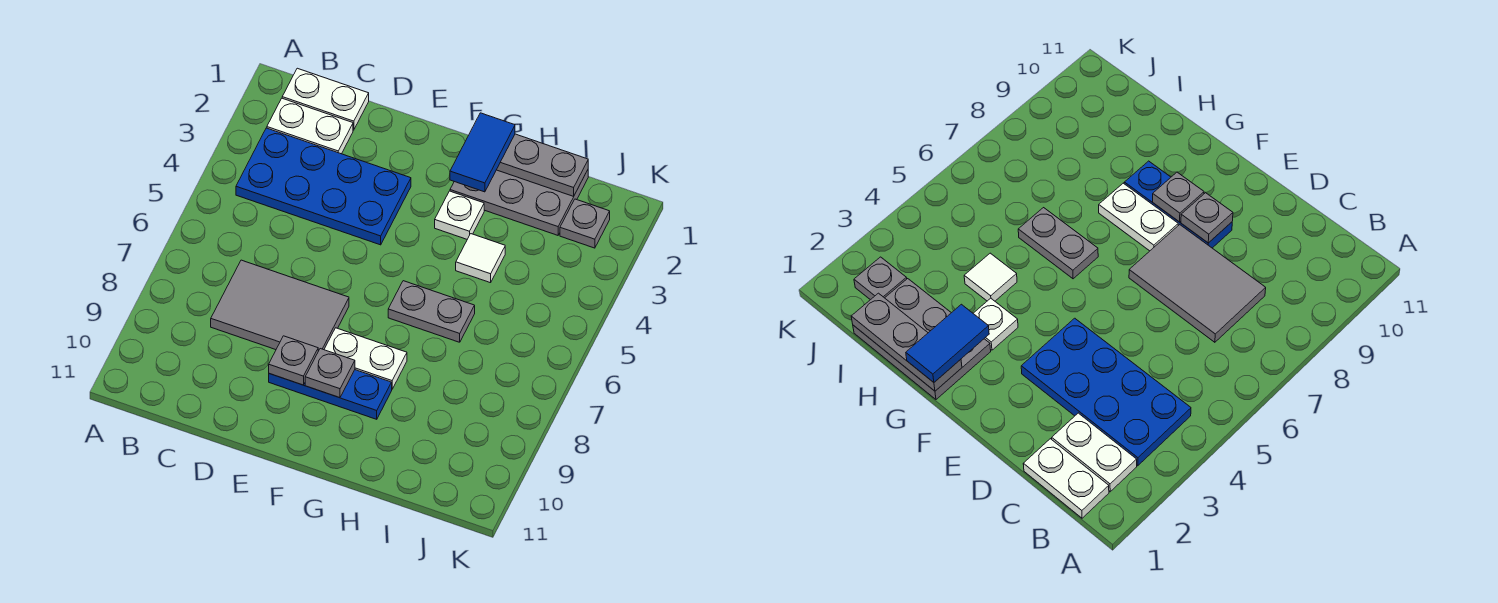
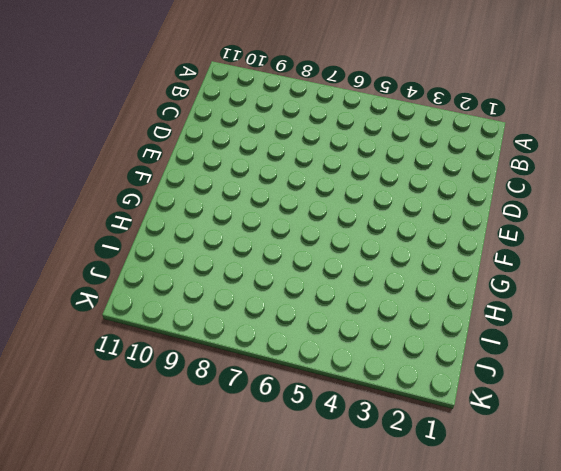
none -> white plate B1:C1 level 1
none -> white plate B2:C2 level 1
none -> blue plate B3:E4 level 1

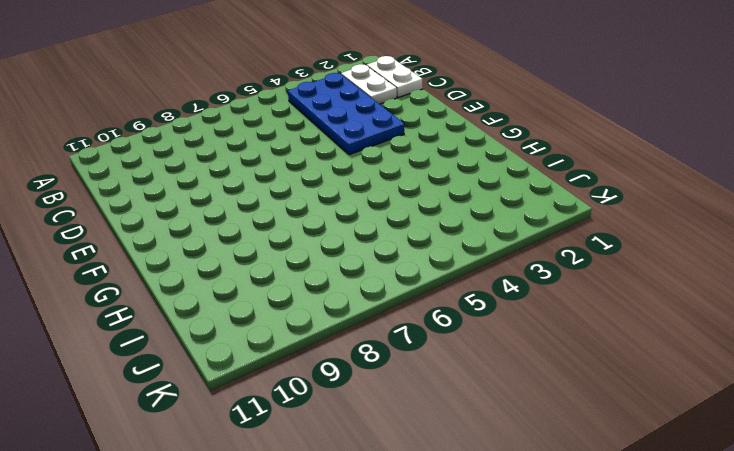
none -> grey tile C7:E8 level 1
none -> blue plate E9:G9 level 1
none -> white plate F8:G8 level 1

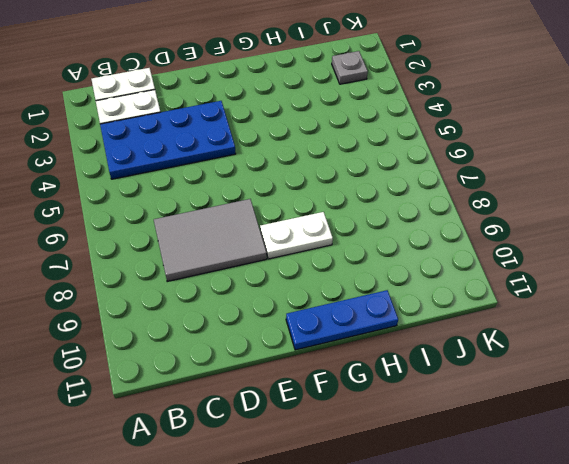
blue plate F11:H11 level 1 -> blue plate E9:G9 level 1
none -> grey plate G1:I2 level 1
none -> white plate G3 level 1
none -> grey plate G6:H6 level 1

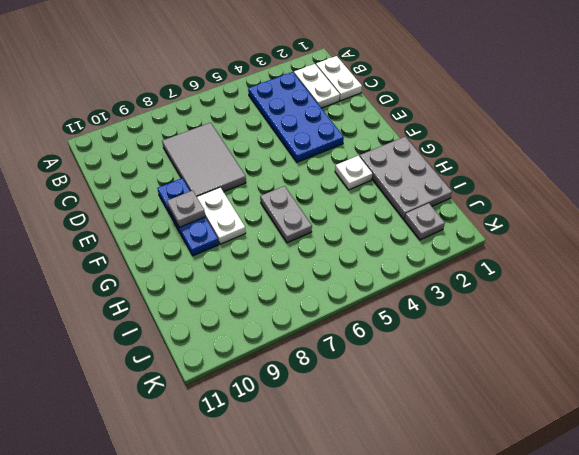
none -> white tile H4 level 1
none -> grey plate E9 level 2
none -> grey plate G1:I1 level 2

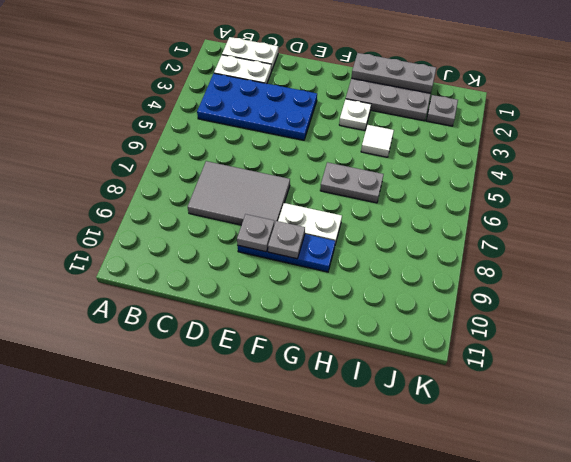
none -> blue tile G1:G2 level 3

